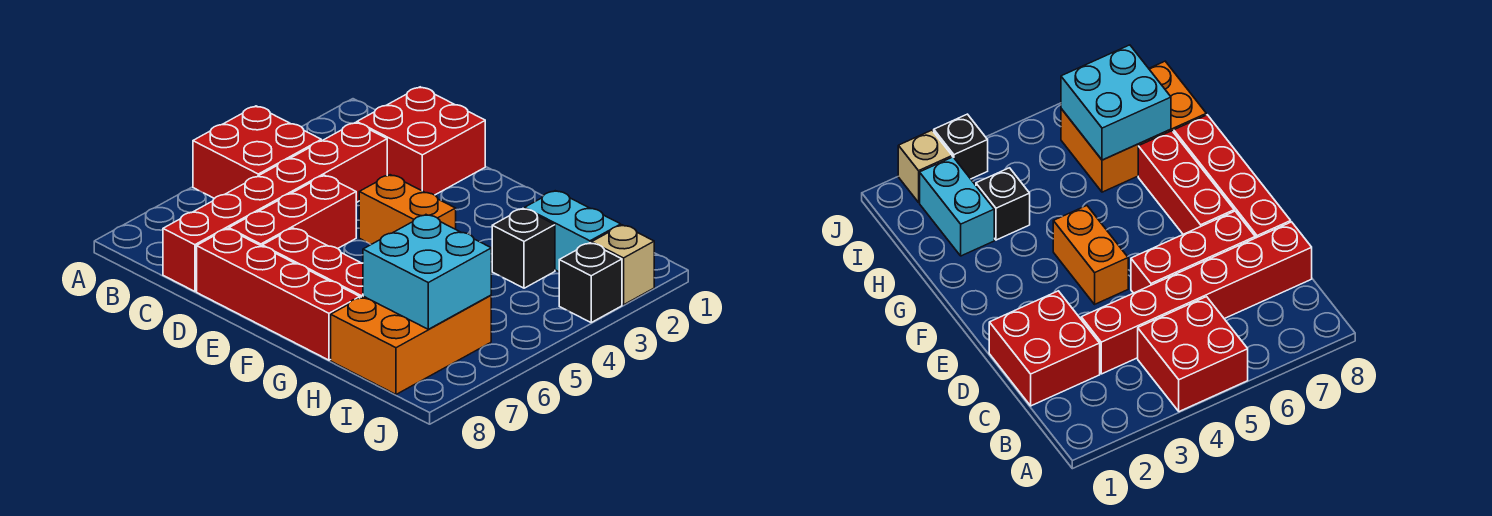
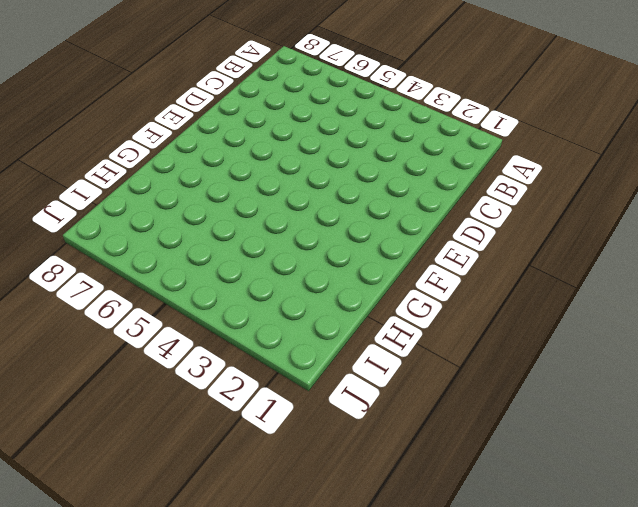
none -> red brick A4:B5 level 1
none -> red brick C1:D2 level 1
none -> red brick C3:C8 level 1

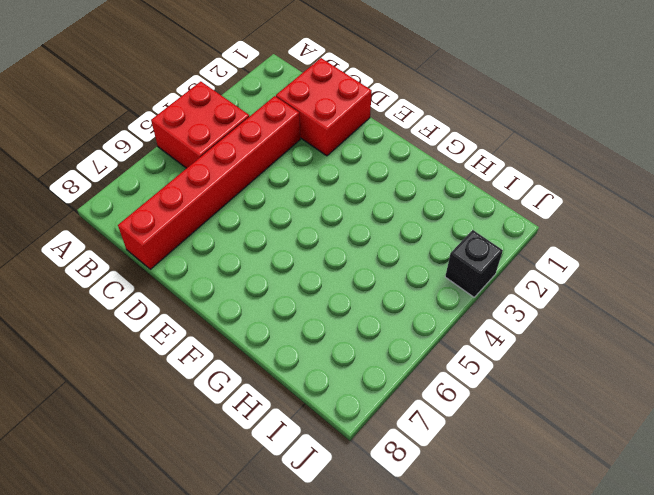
none -> red brick D5:D7 level 1
none -> red brick D8:G8 level 1
none -> orange brick E4:F4 level 1

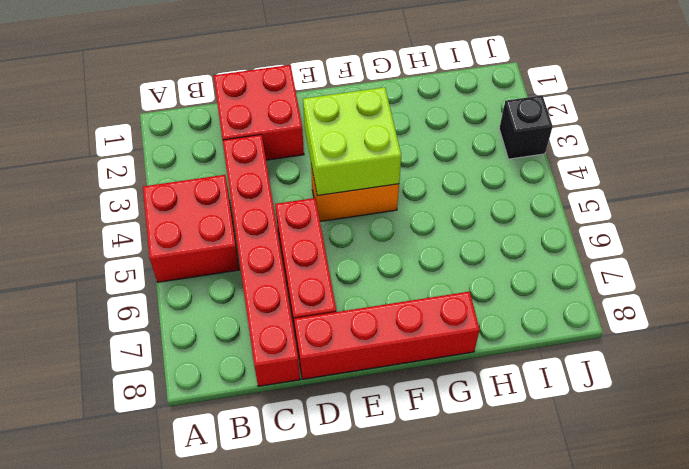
lime brick E3:F4 level 2 -> none
none -> red brick E7:G7 level 1
none -> cyan brick H2:I2 level 1
none -> black brick H3 level 1

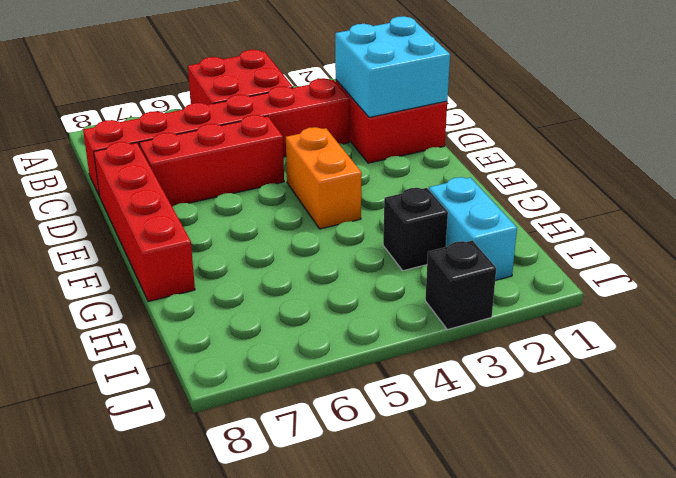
cyan brick C1:D2 level 2 -> cyan brick H6:I7 level 2
none -> red brick E7:G7 level 1
none -> orange brick H6:I8 level 1
none -> tan brick J2 level 1

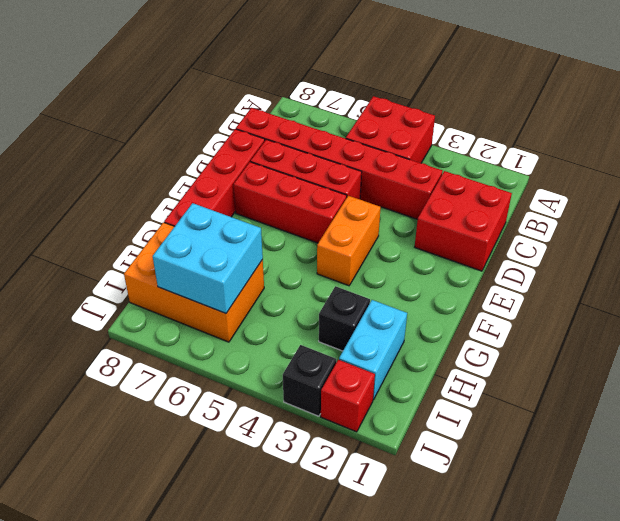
red brick E5:E7 level 1 -> red brick E7:G7 level 1
red brick J2 level 1 -> tan brick J2 level 1

